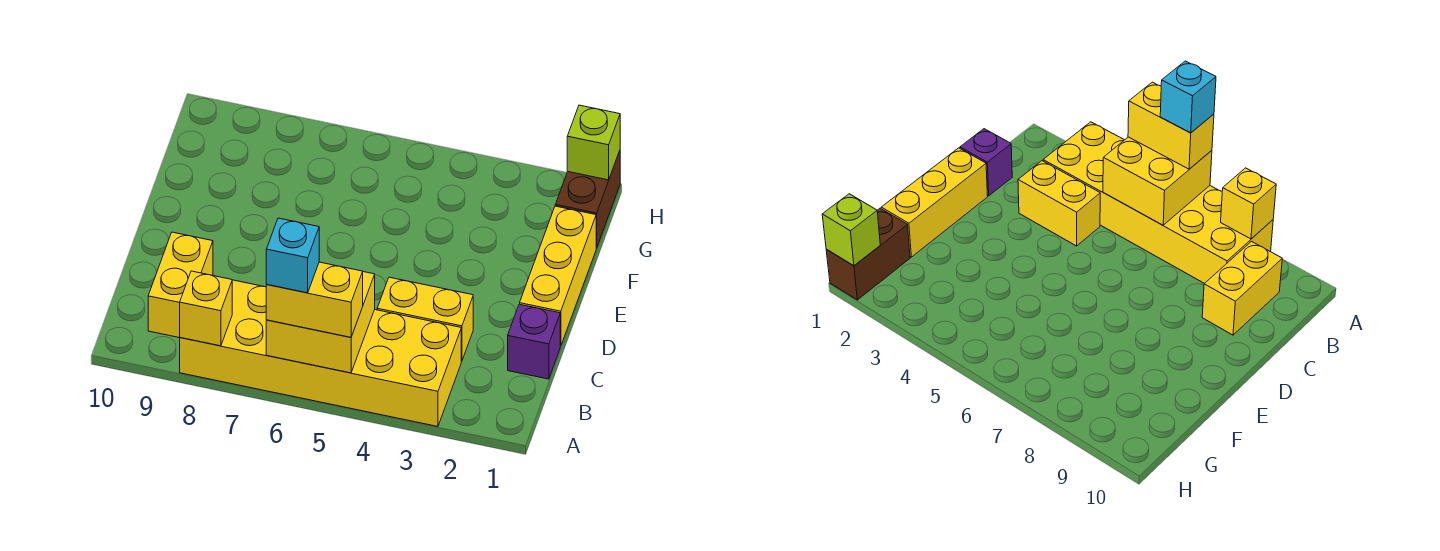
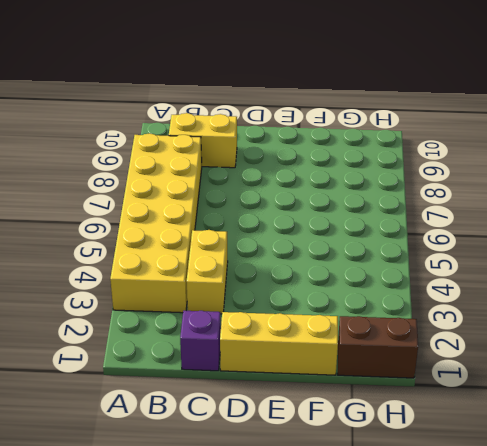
none -> yellow brick A5:B6 level 2
none -> yellow brick A8 level 2

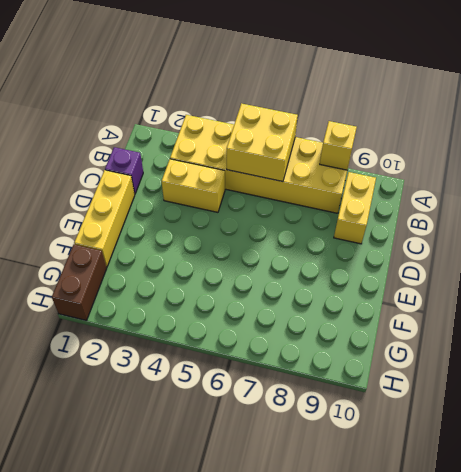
none -> lime brick H1 level 2
none -> yellow brick A5:A6 level 3

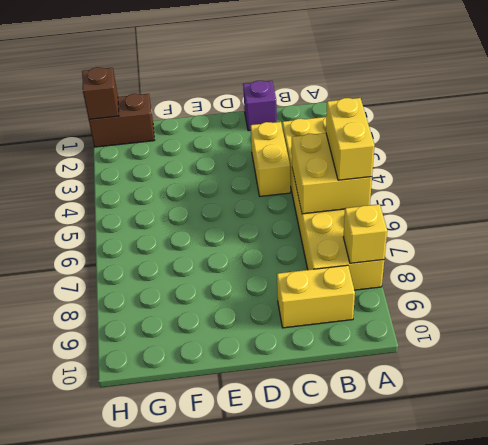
brown brick H1 level 2 -> lime brick H1 level 2
none -> yellow brick D1:F1 level 1
none -> cyan brick A6 level 4

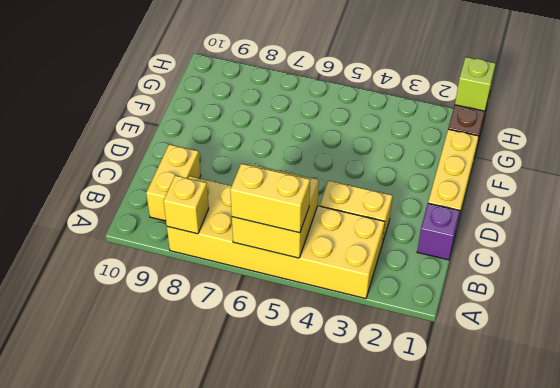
none -> cyan brick A6 level 4

